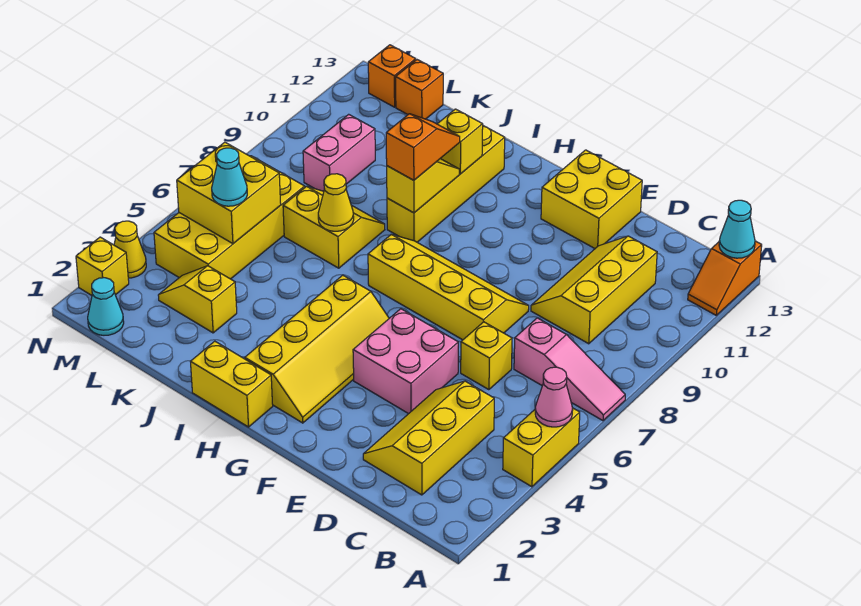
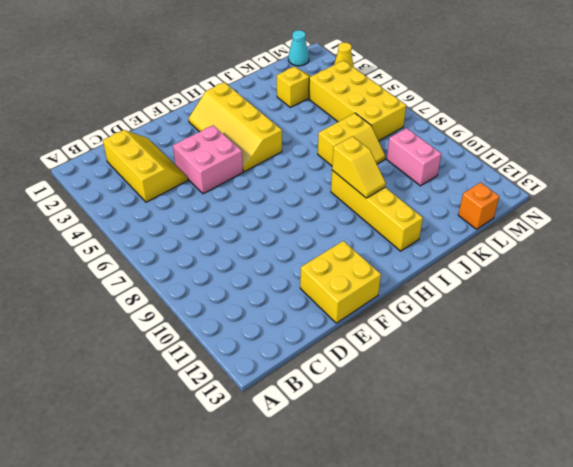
none -> yellow brick A4:A5 level 1
none -> pink slope A7:C7 level 1 top C
none -> orange slope A12:A13 level 1 top 13

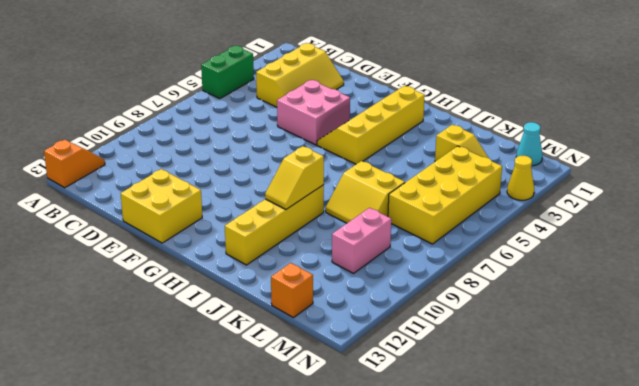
green brick A4:A5 level 1 -> yellow brick A4:A5 level 1
none -> pink slope A7:C7 level 1 top C
none -> yellow slope C9:D11 level 1 top C
none -> yellow brick D6 level 1

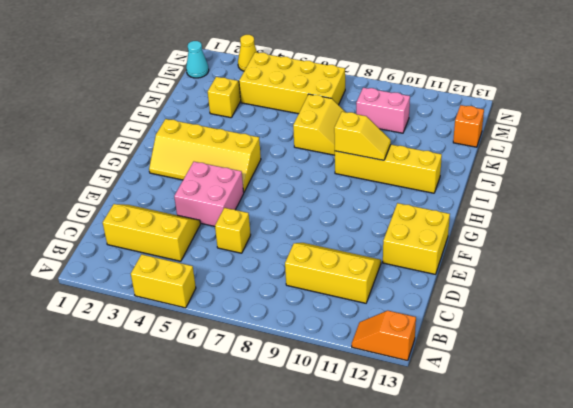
none -> pink slope A7:C7 level 1 top C
none -> yellow slope E7:H8 level 1 top 7
none -> yellow brick H1:I1 level 1

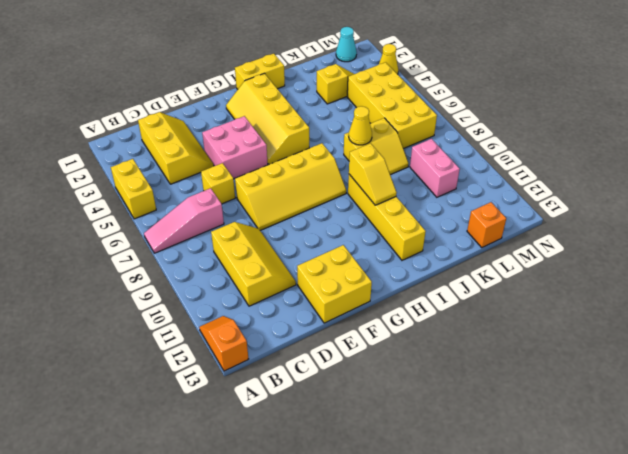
none -> orange brick M13 level 1
none -> yellow brick N2 level 1
none -> pink cone A5 level 2

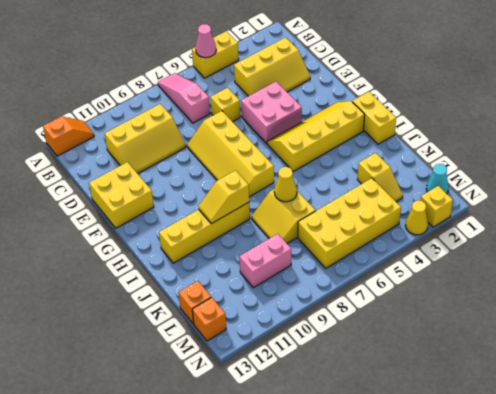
none -> cyan cone A13 level 2
none -> yellow brick I11 level 2
none -> yellow brick L5:M6 level 2

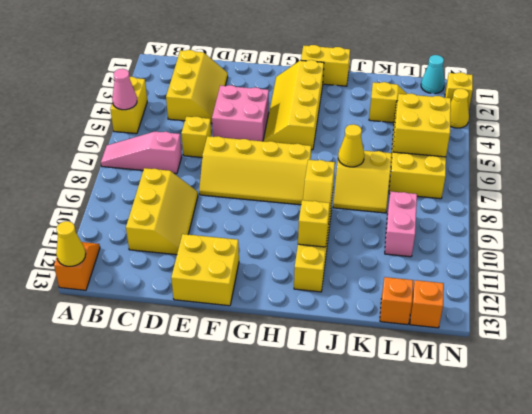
yellow cone A13 level 2 -> cyan cone A13 level 2
none -> orange slope I9:I10 level 3 top 9
none -> cyan cone L5 level 3

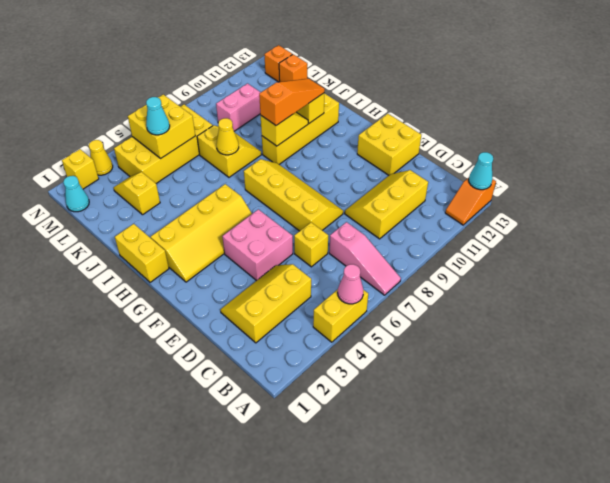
orange slope I9:I11 level 3 top 9 -> orange slope I9:I10 level 3 top 9

